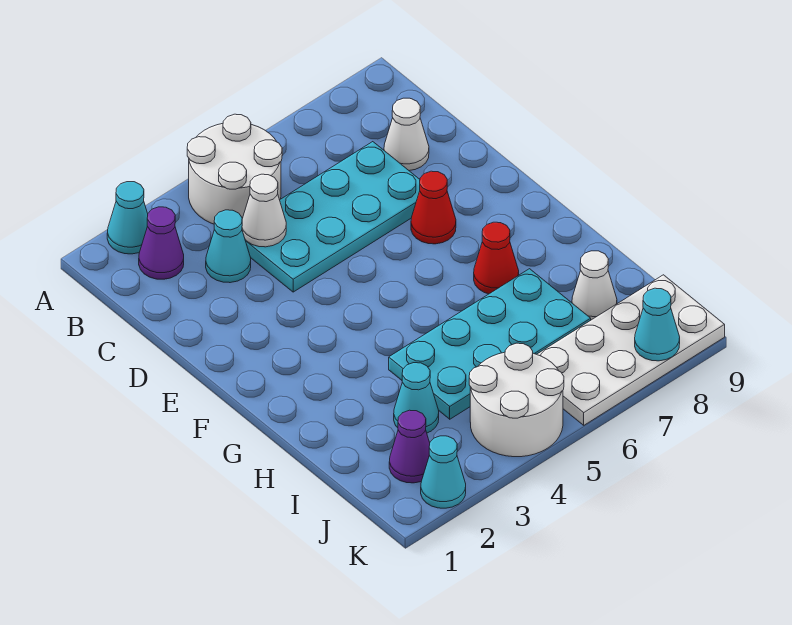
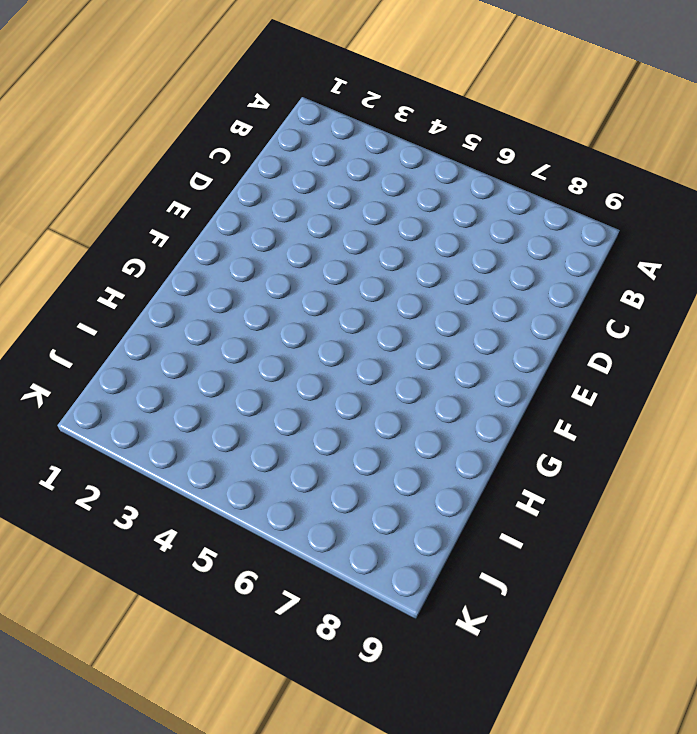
none -> cyan cone A2 level 1
none -> white round brick A4:B5 level 1
none -> purple cone B2 level 1

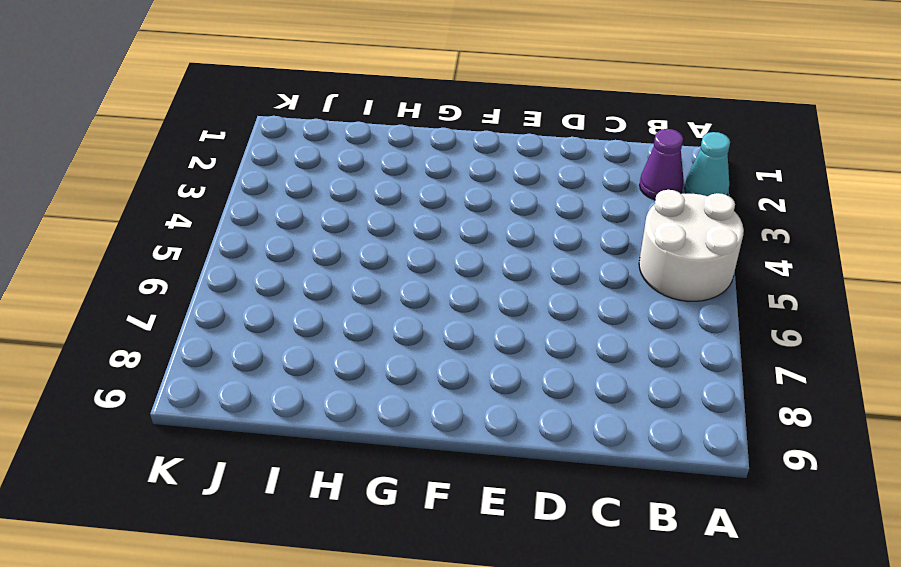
none -> cyan cone C3 level 1
none -> cyan plate C4:D7 level 1
none -> white cone C8 level 1

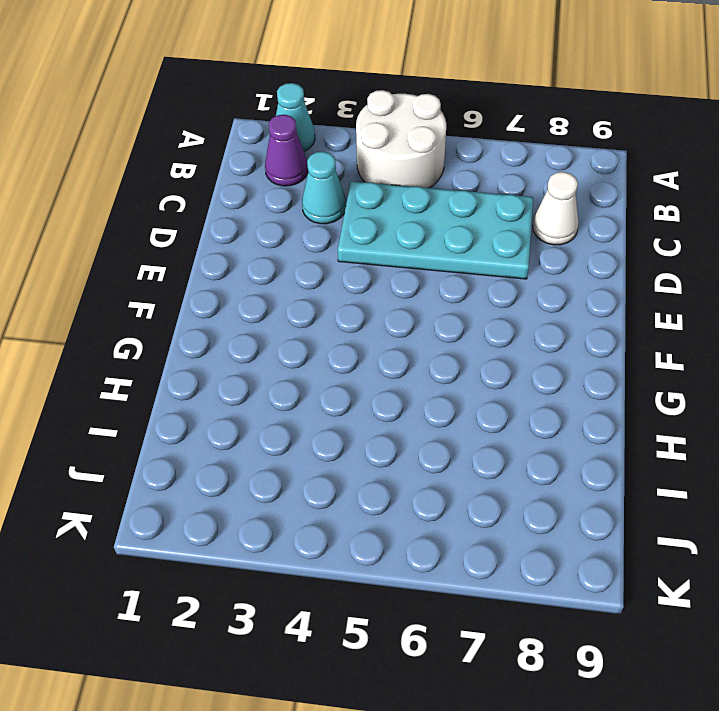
none -> red cone E7 level 1
none -> red cone G7 level 1
none -> cyan plate H4:I7 level 1

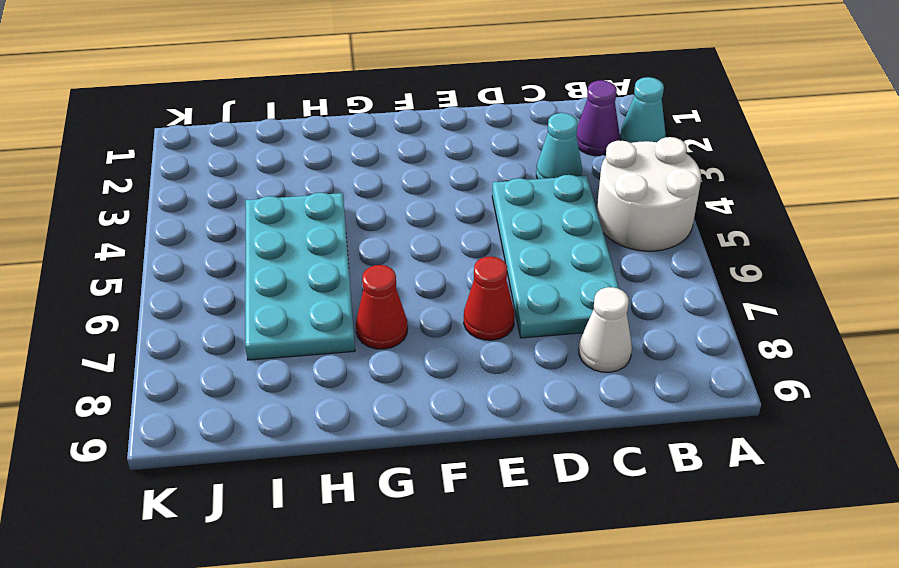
none -> cyan cone I3 level 1
none -> white cone I8 level 1
none -> purple cone J2 level 1

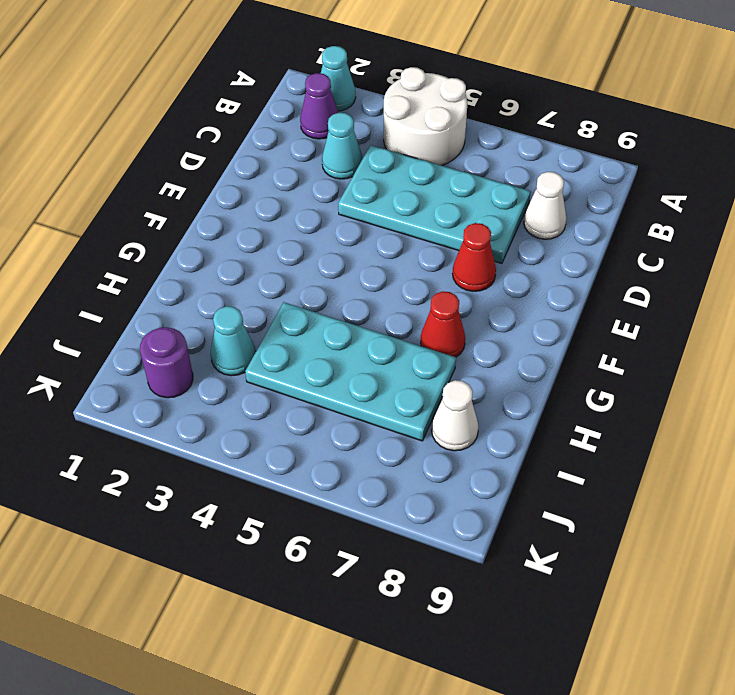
purple round brick J2 level 1 -> purple cone J2 level 1
none -> white round brick J4:K5 level 1
none -> white plate J6:K9 level 1
none -> cyan cone K2 level 1

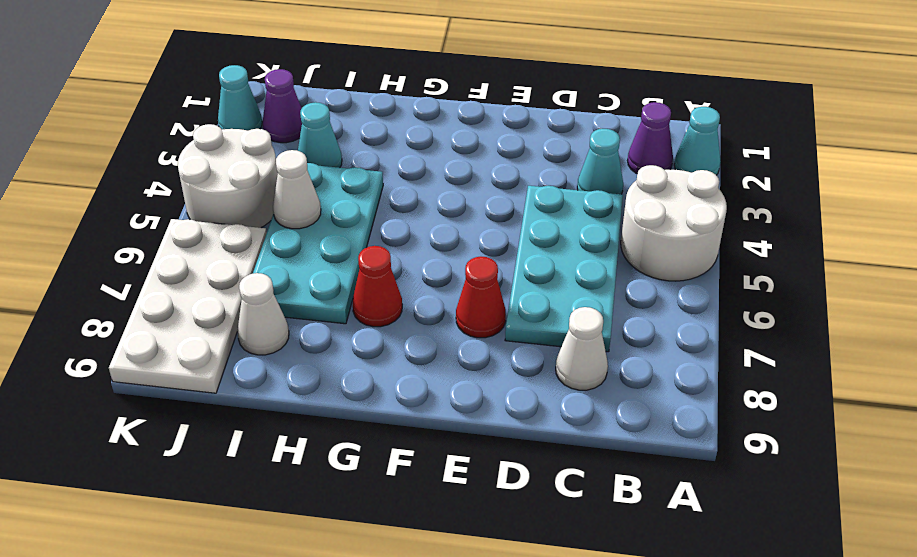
white cone I5 level 2 -> white cone C4 level 2
none -> cyan cone K8 level 2

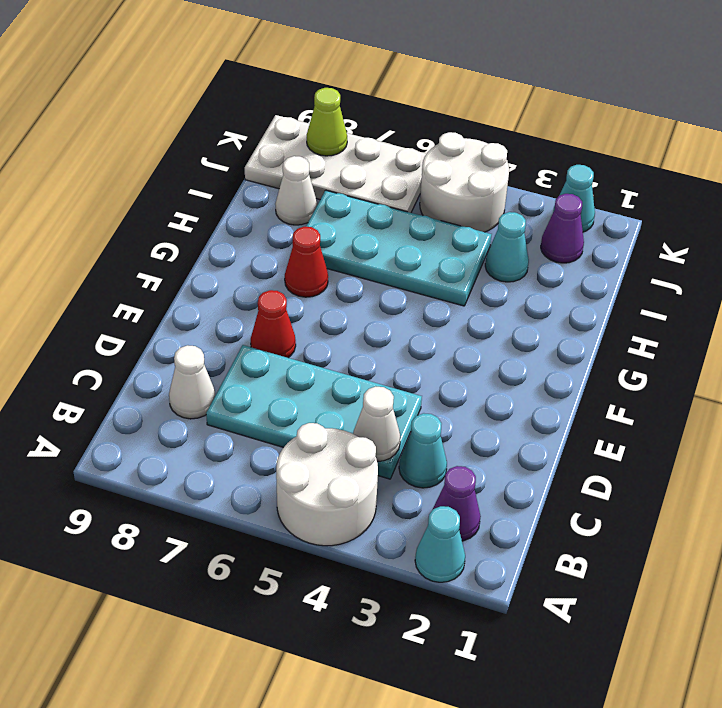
lime cone K8 level 2 -> cyan cone K8 level 2

